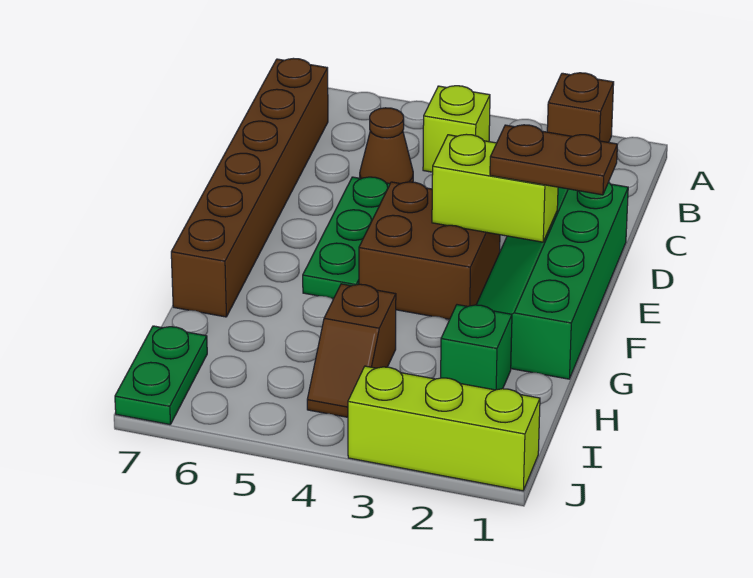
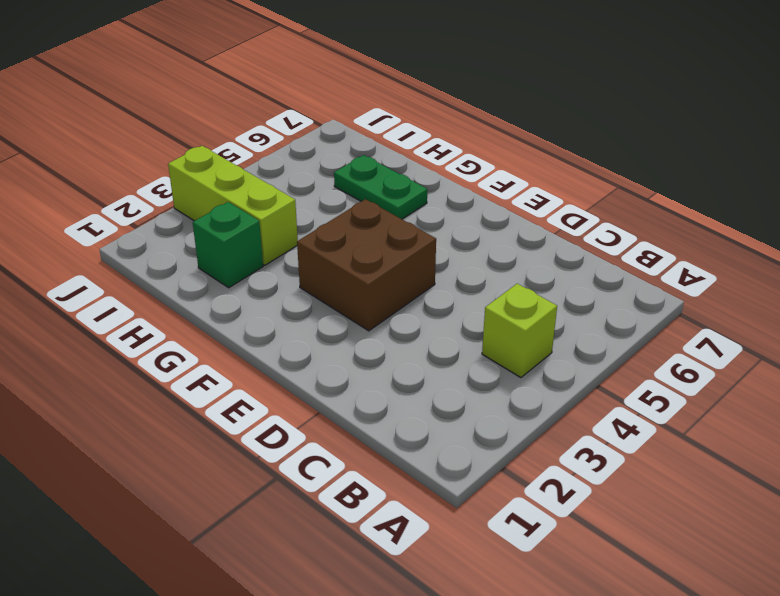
green plate G6:H6 level 1 -> green plate I7:J7 level 1
lime brick H3:J3 level 1 -> lime brick J1:J3 level 1
none -> brown brick A2 level 1
none -> brown brick B7:G7 level 1
none -> brown cone C5 level 1

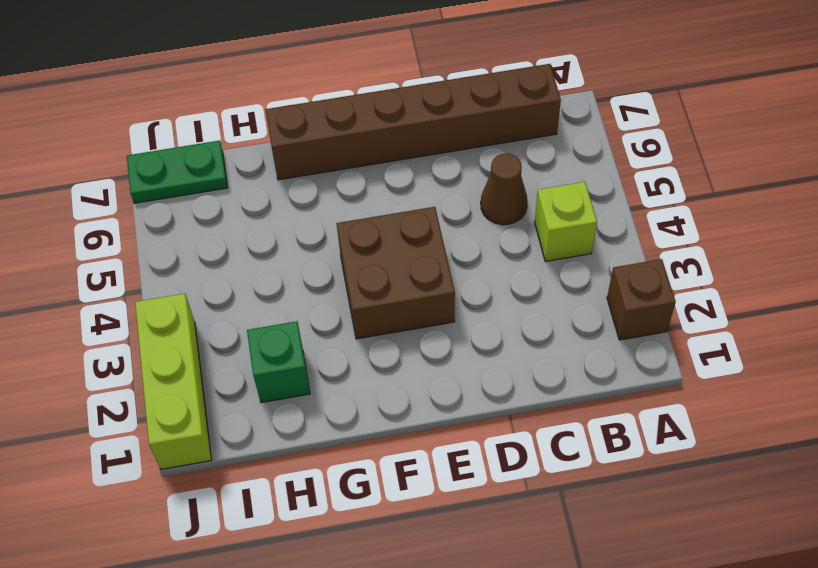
none -> green slope D1:G2 level 1 top 1
none -> green plate D5:F5 level 1
none -> brown slope H4:I4 level 1 top H

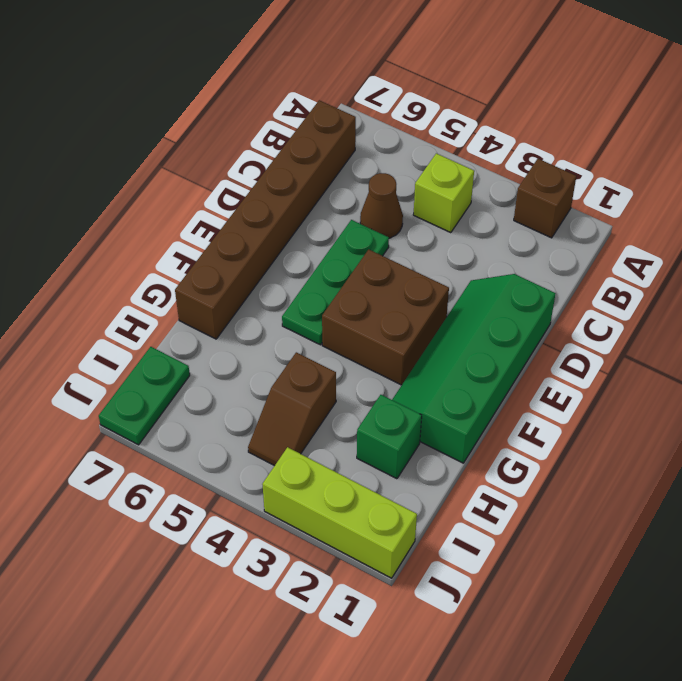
none -> lime brick E2:E3 level 2
none -> brown plate E1:E2 level 3

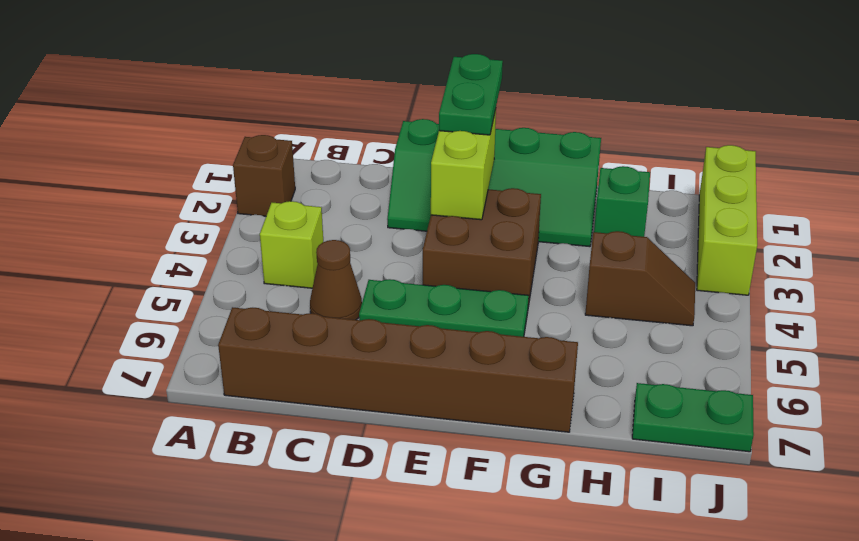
green plate E1:E2 level 3 -> brown plate E1:E2 level 3

